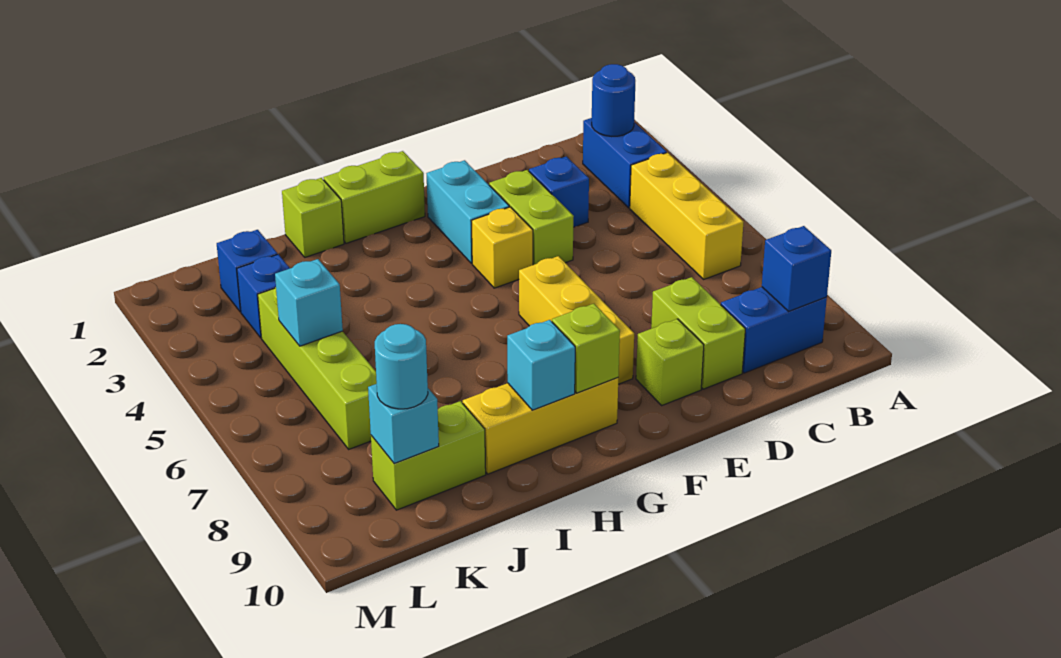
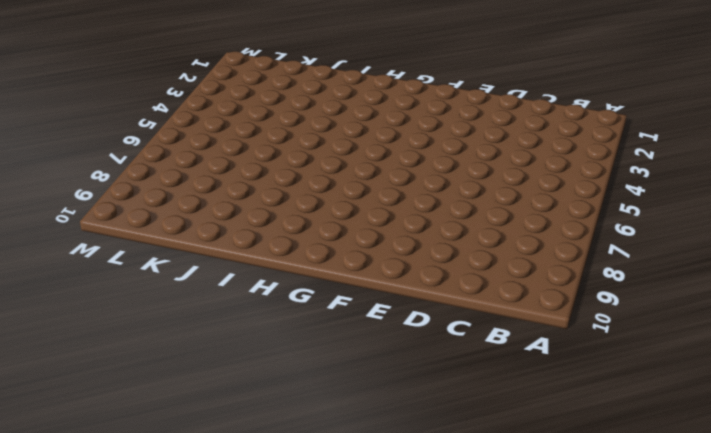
none -> blue brick B2:B3 level 1
none -> yellow brick B4:B6 level 1
none -> blue brick B9:C9 level 1

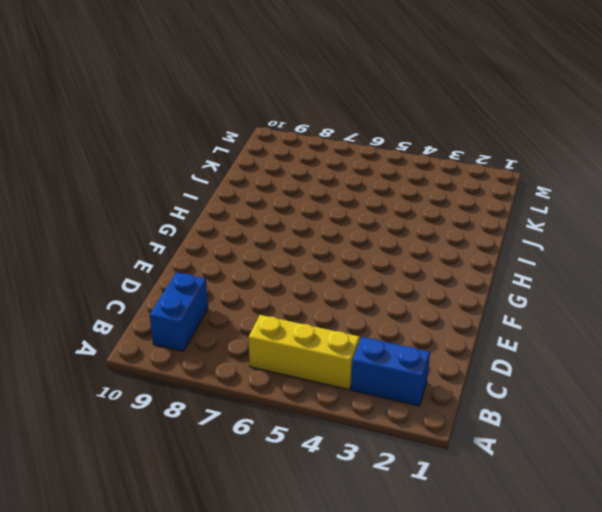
none -> blue brick D3 level 1
none -> lime brick D8:D9 level 1
none -> lime brick E3:E4 level 1

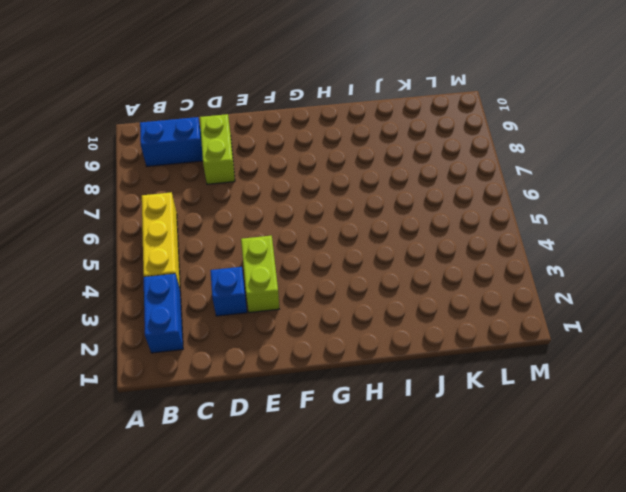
none -> lime brick E9 level 1
none -> cyan brick F2:F3 level 1
none -> yellow brick F4 level 1

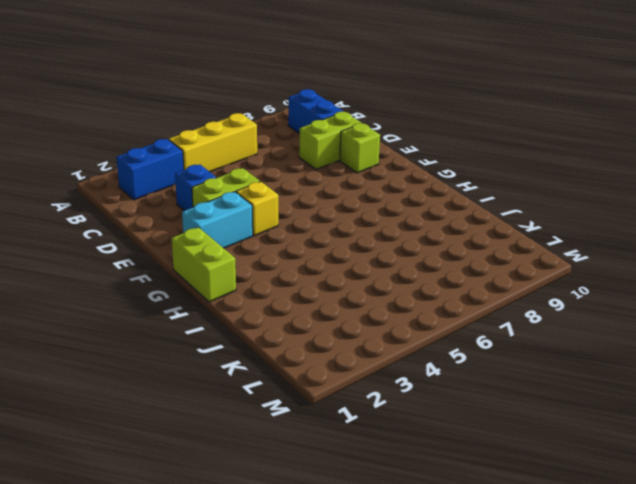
none -> yellow brick F6:F8 level 1
none -> yellow brick G9:I9 level 1
none -> lime brick I1 level 1

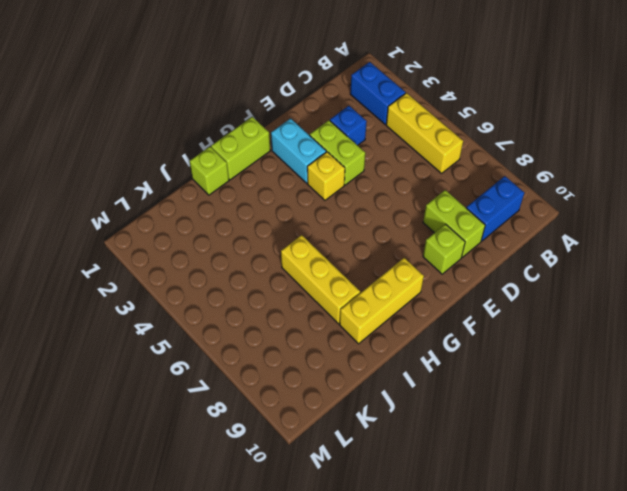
yellow brick I6:I8 level 1 -> yellow brick F6:F8 level 1
none -> lime brick J9:K9 level 1
none -> blue brick K2 level 1
none -> blue brick K3 level 1

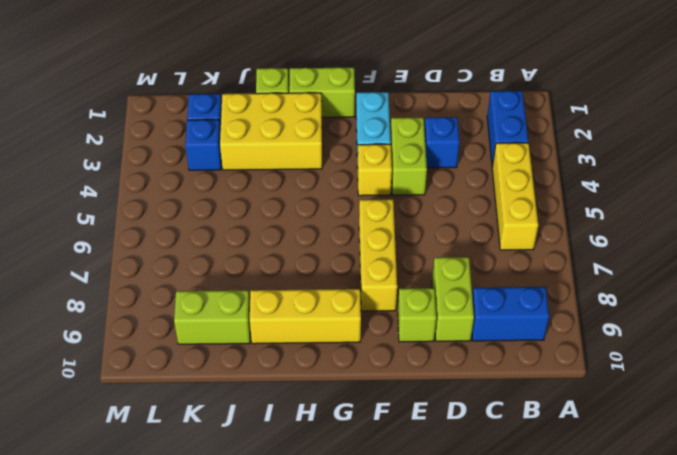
yellow brick H2:J3 level 1 -> none
none -> lime brick K4:K7 level 1
none -> blue round brick B2 level 2
none -> blue brick B9 level 2

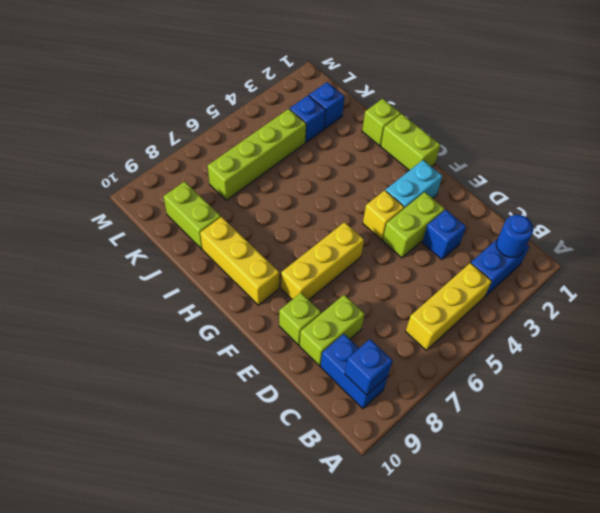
none -> lime brick G9 level 2
none -> cyan brick H9 level 2
none -> cyan brick K5 level 2

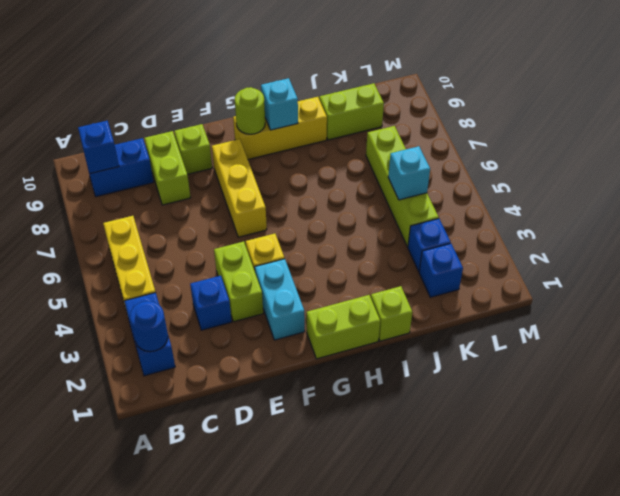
lime round brick G9 level 2 -> lime brick G9 level 2
none -> cyan brick K9 level 2
none -> cyan round brick K9 level 3

